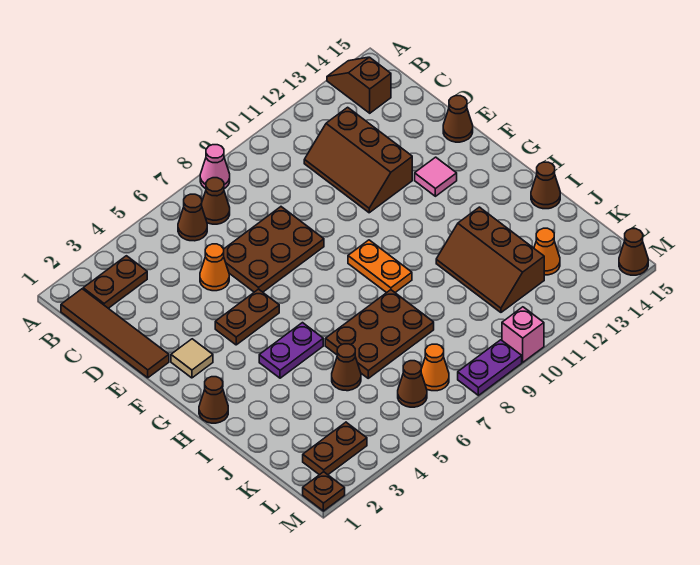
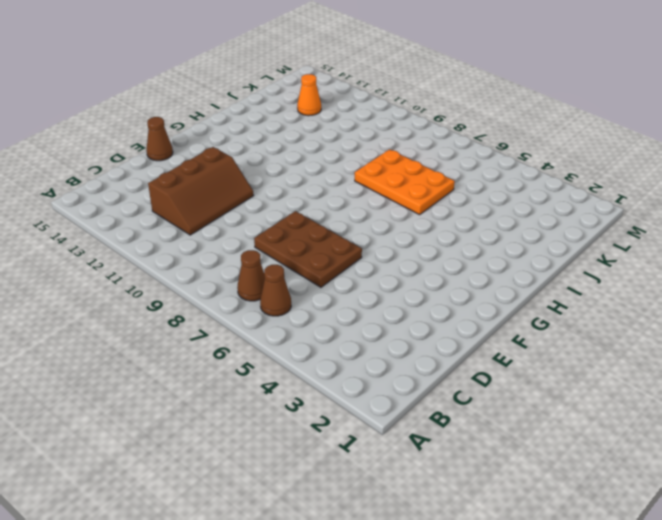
orange plate I6:J8 level 1 -> brown plate I6:J8 level 1
none -> pink cone A8 level 1
none -> brown slope A14:B14 level 1 top B
none -> brown tile B1:E1 level 1

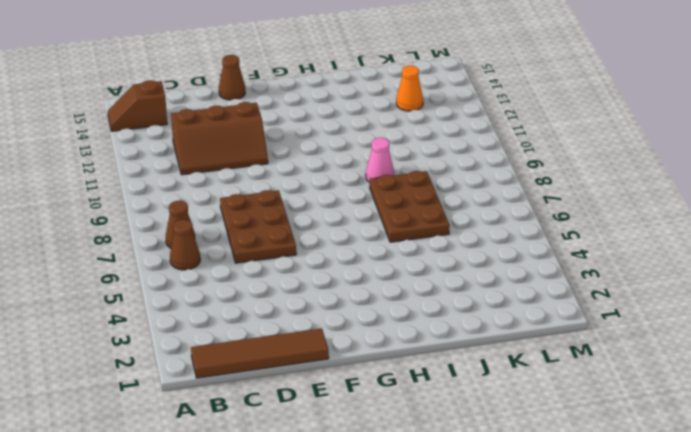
pink cone I9 level 1 -> pink cone A8 level 1
none -> brown plate B2:B3 level 1
none -> orange cone D5 level 1
none -> tan tile F2 level 1

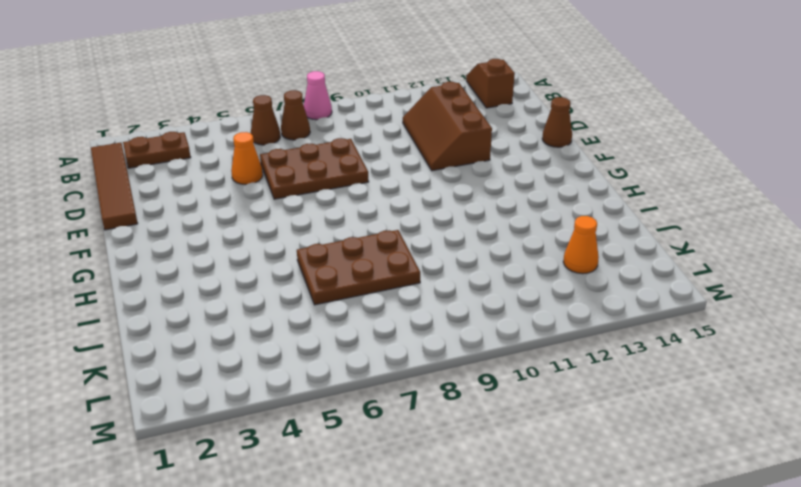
none -> tan tile F2 level 1
none -> brown plate F4:F5 level 1
none -> pink tile F13 level 1

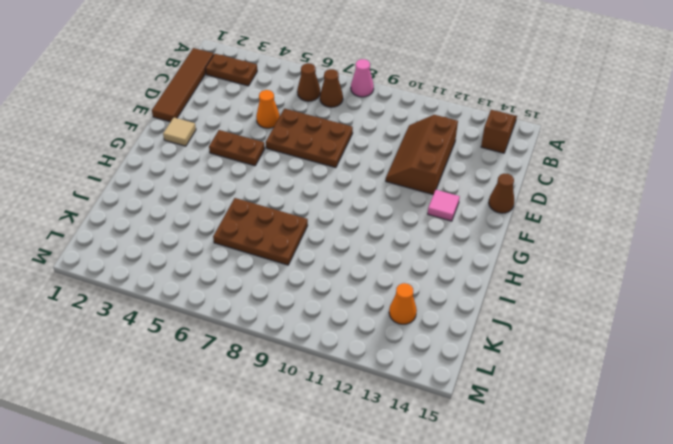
none -> orange plate G9:H9 level 1
none -> brown cone H1 level 1
none -> purple plate H4:H5 level 1

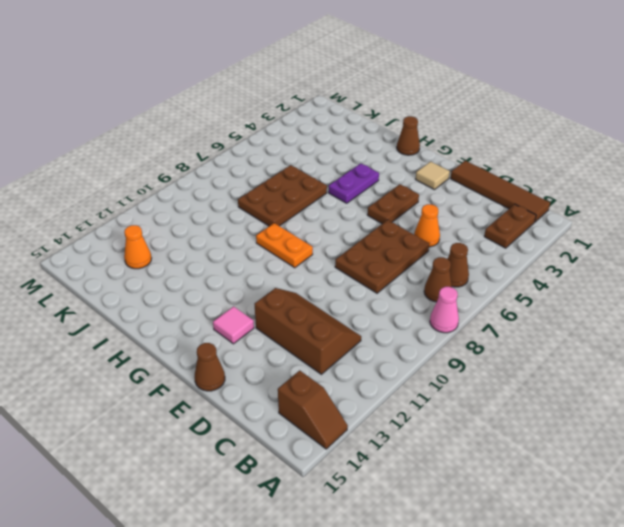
none -> brown slope I11:K12 level 1 top 12
none -> brown cone I15 level 1
none -> brown cone J5 level 1

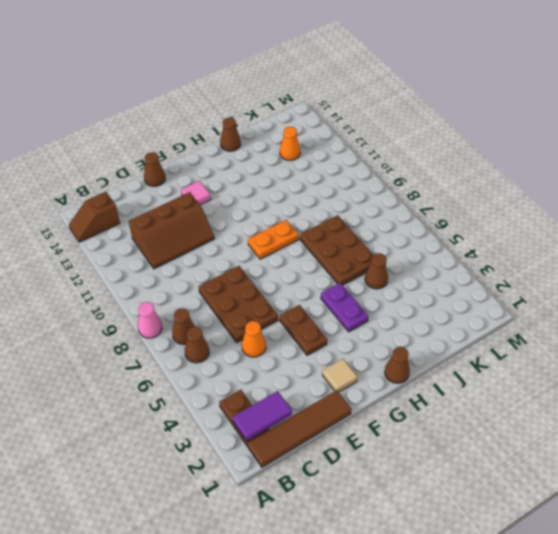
purple tile B2:C2 level 2 -> none
none -> brown slope I11:K12 level 1 top 12
none -> brown plate L2:L3 level 1
none -> brown cone L6 level 1

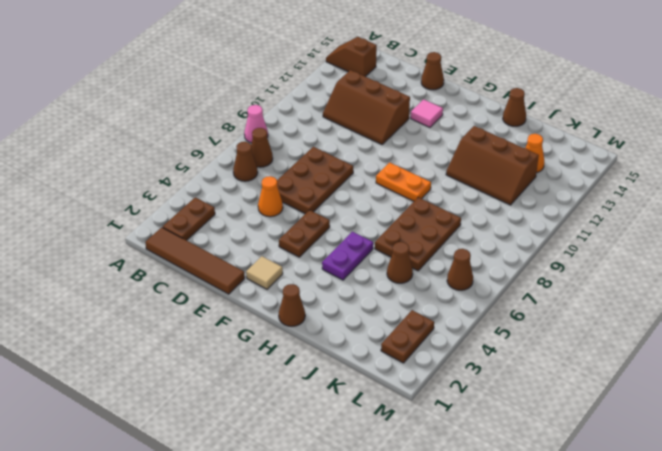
none -> orange cone L7 level 1
none -> brown plate M1 level 1
none -> purple plate M8:M9 level 1

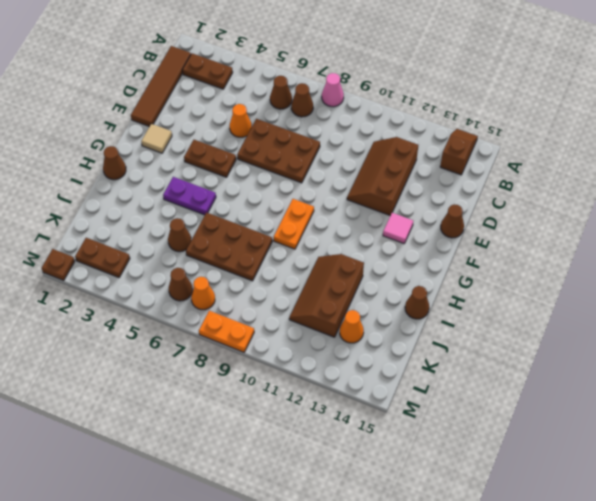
orange plate M8:M9 level 1 -> purple plate M8:M9 level 1
none -> pink brick M10 level 1
none -> brown cone M15 level 1

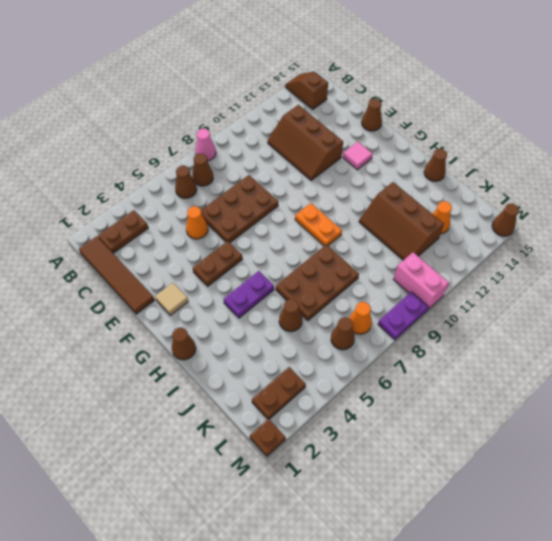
pink brick L10:M10 level 1 -> pink brick M10 level 1

